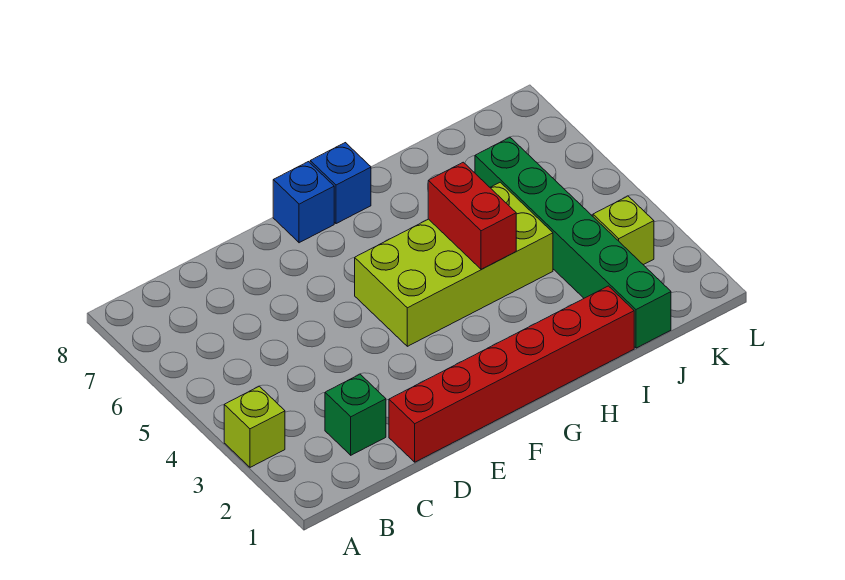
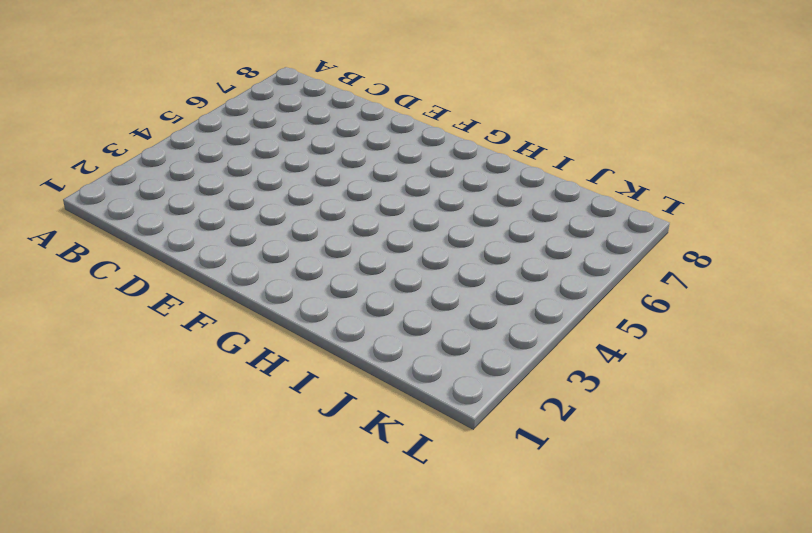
none -> lime brick A3 level 1
none -> green brick C2 level 1

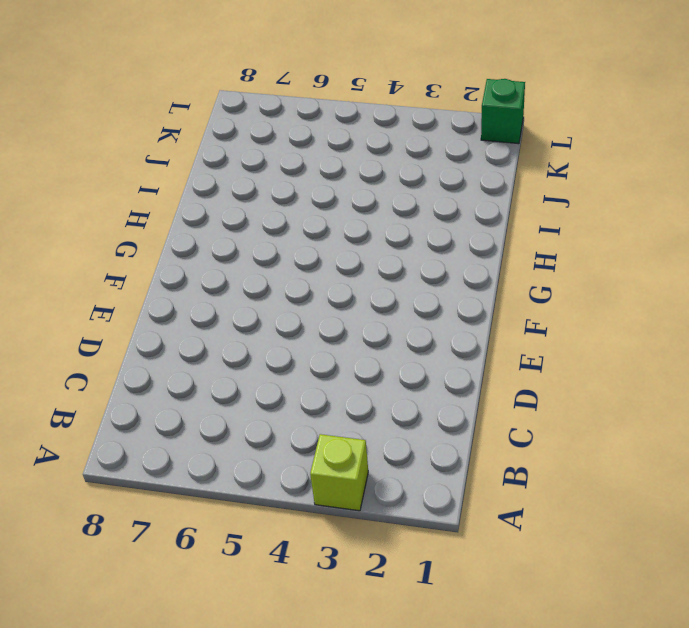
green brick L1 level 1 -> green brick C2 level 1
none -> red brick D1:I1 level 1
none -> lime brick F4:I5 level 1

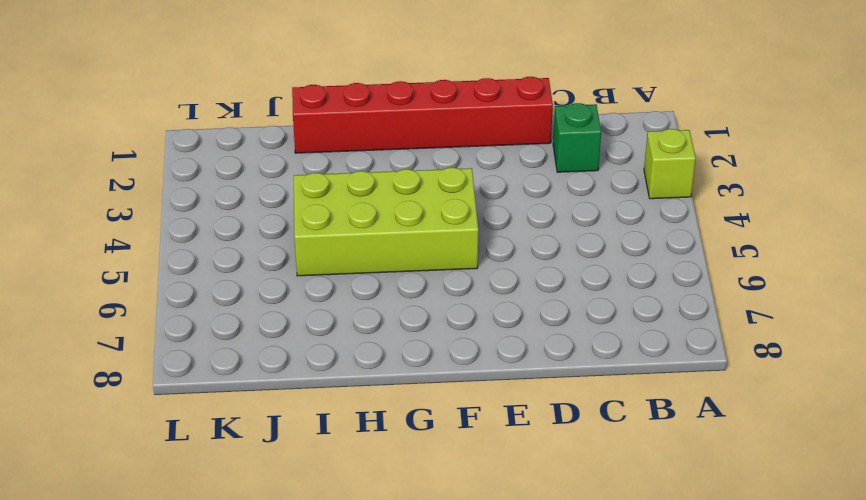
none -> blue brick F8 level 1
none -> blue brick G8 level 1

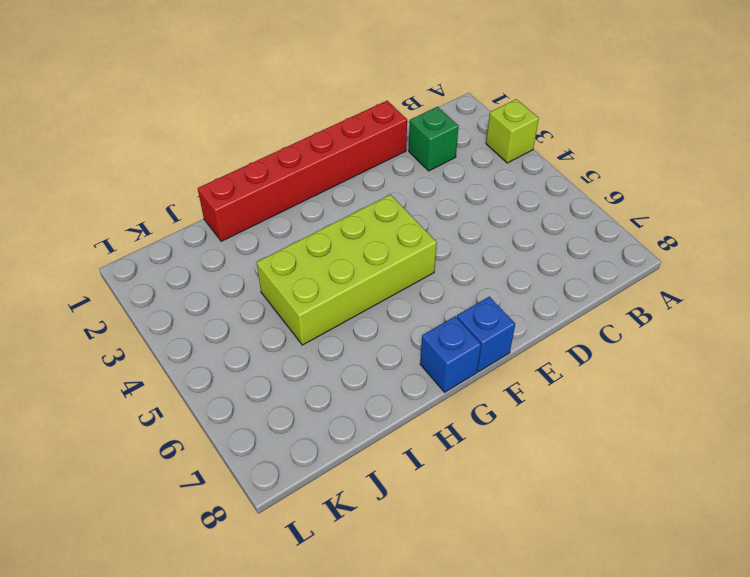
none -> green brick J1:J6 level 1
none -> lime brick K3 level 1

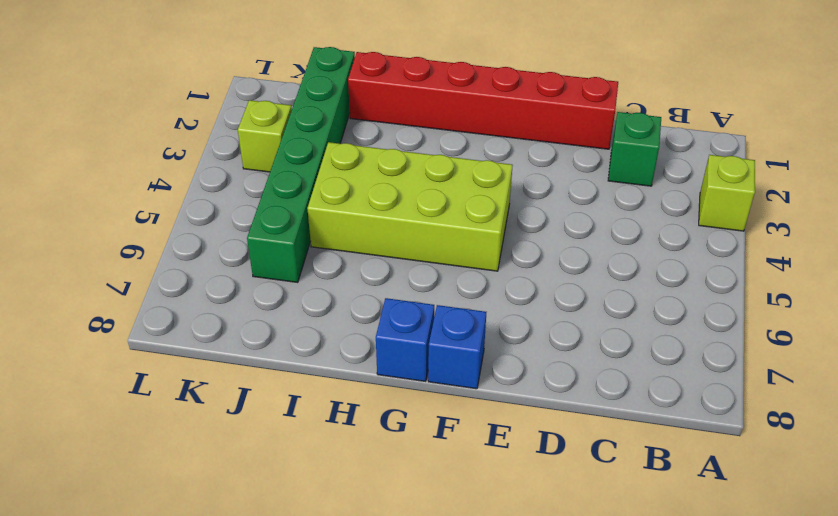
none -> red brick H4:H5 level 2

